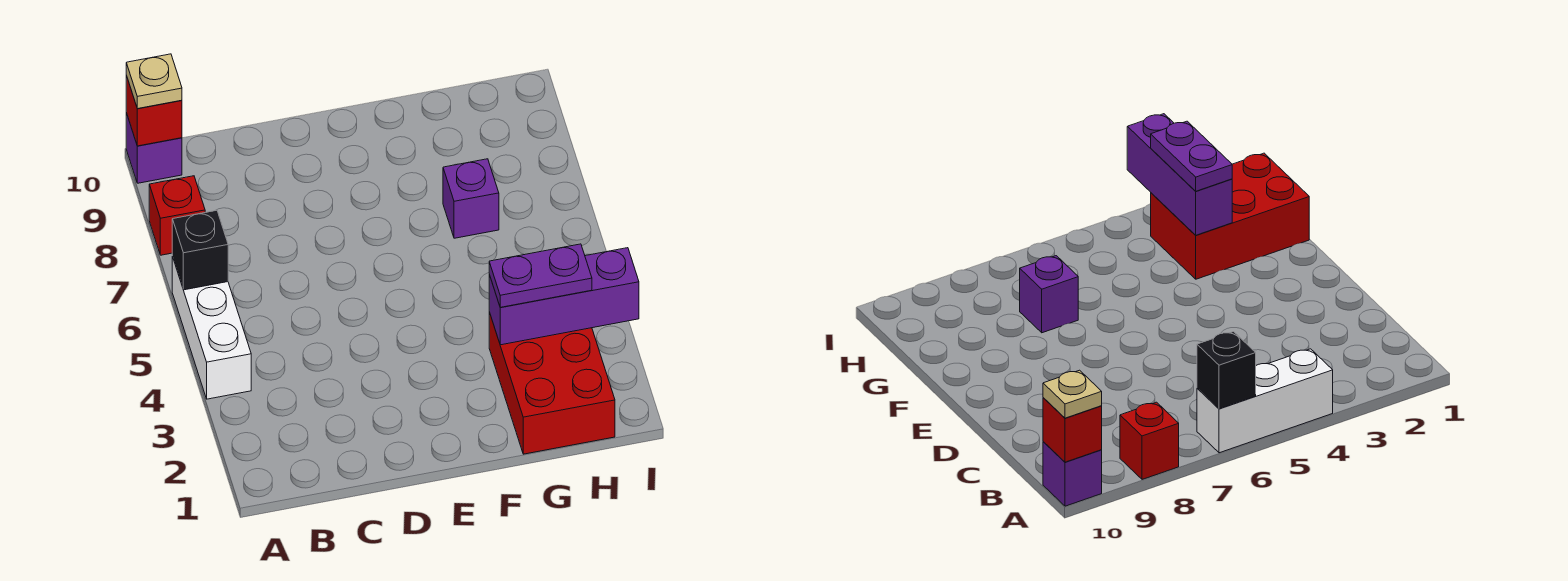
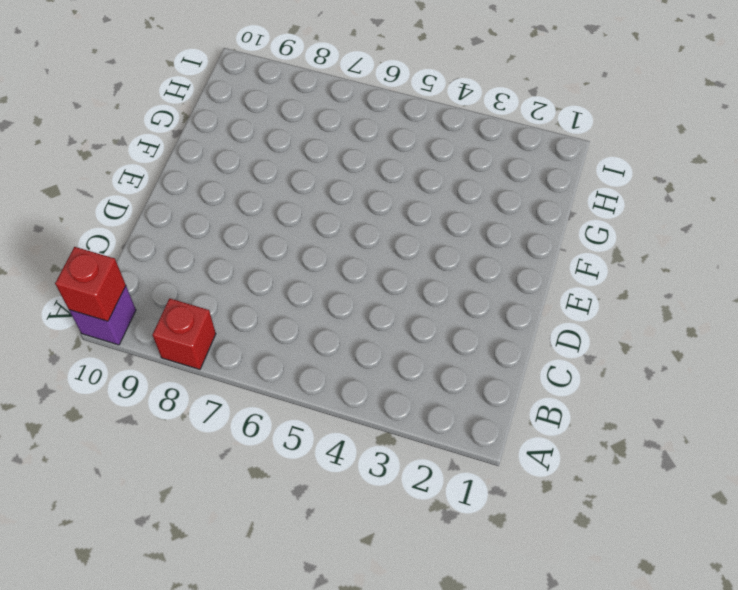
none -> white brick A4:A6 level 1
none -> red brick G1:H3 level 1

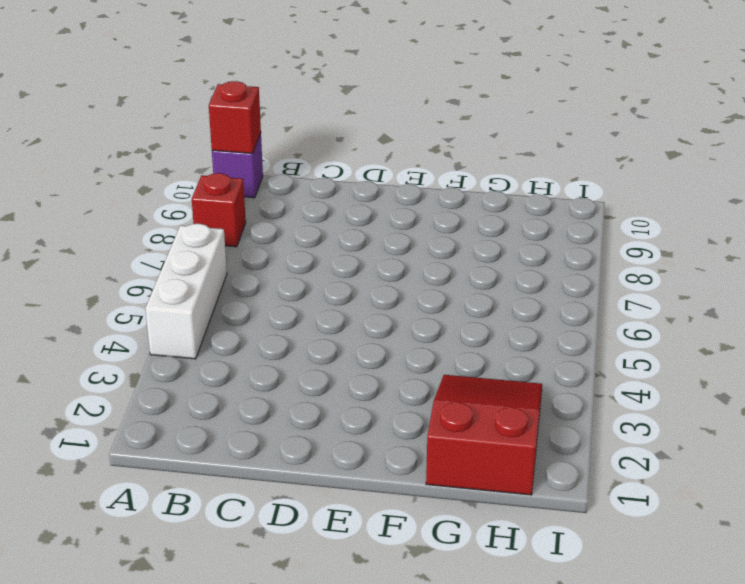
red slope G1:H3 level 1 top 1 -> red brick G1:H3 level 1
none -> purple brick G7 level 1
none -> black brick A6 level 2

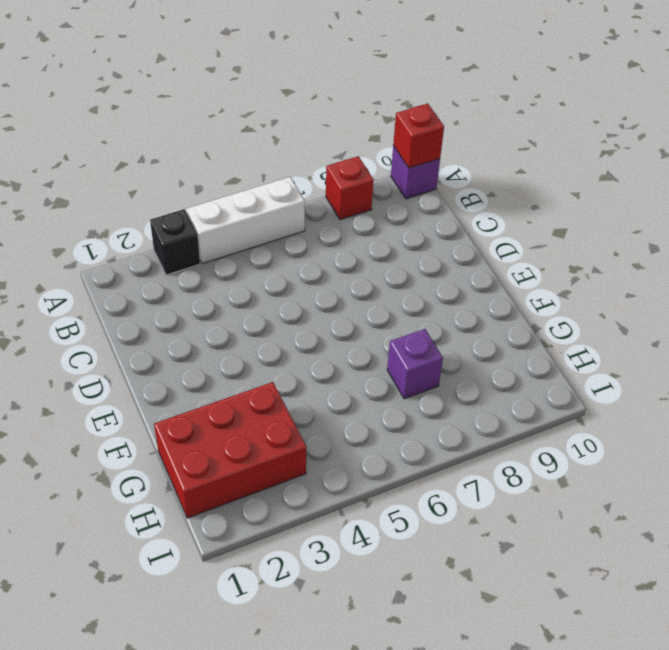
black brick A3 level 1 -> black brick A6 level 2
none -> purple brick G3:I3 level 2
none -> tan plate A10 level 3

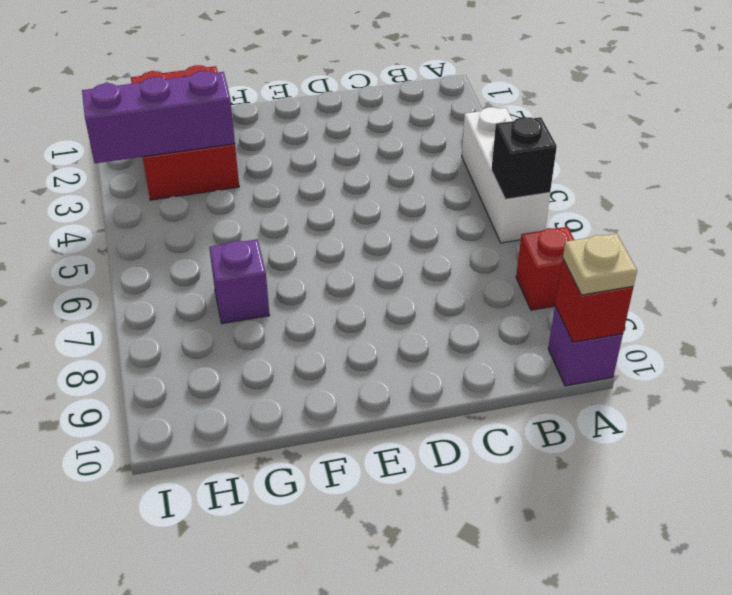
none -> purple plate G3:H3 level 3

